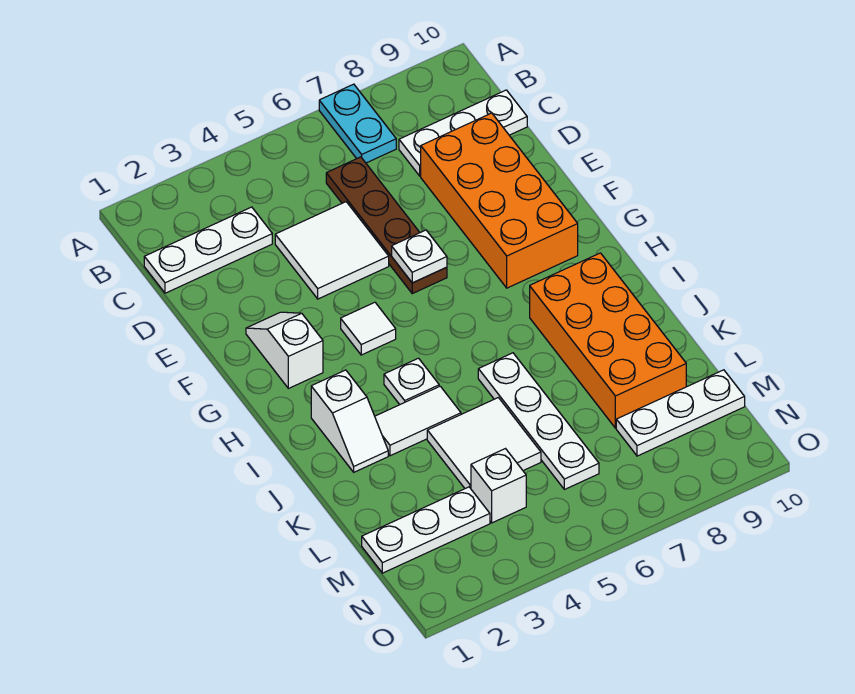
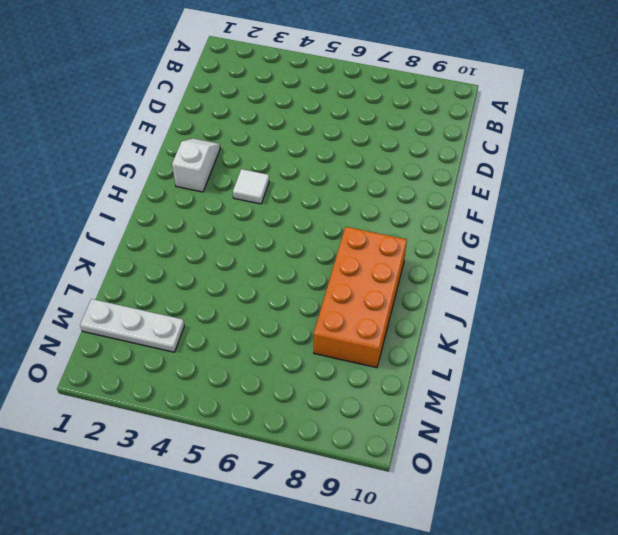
none -> cyan plate A7:B7 level 1
none -> white plate C1:C3 level 1
none -> brown plate C6:F6 level 1

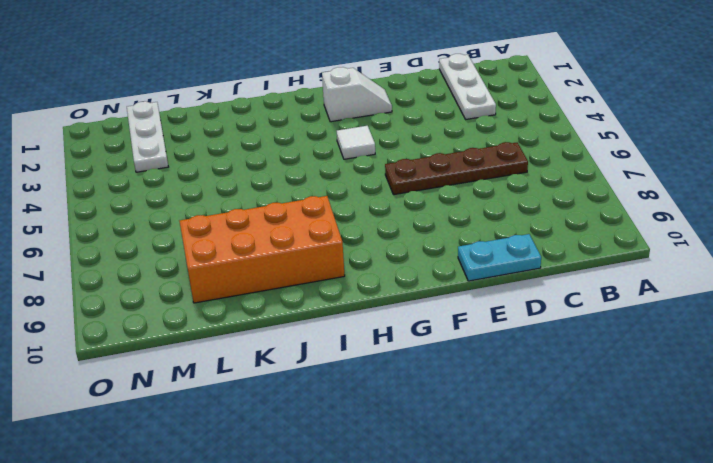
cyan plate D10:E10 level 1 -> cyan plate A7:B7 level 1
none -> white plate C8:C10 level 1
none -> white tile D4:E5 level 1
none -> orange brick D8:G9 level 1

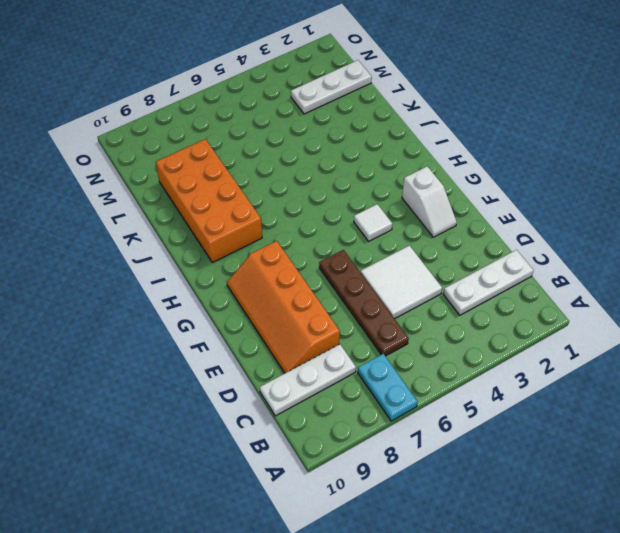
orange slope D8:G9 level 1 top 8 -> orange brick D8:G9 level 1
none -> white slope I2:J2 level 1 top I
none -> white plate I4 level 1
none -> white tile J3:J4 level 1

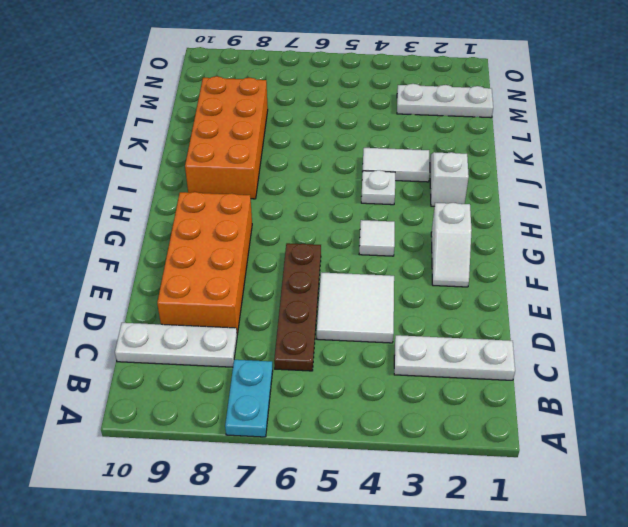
none -> white plate J6:M6 level 1
none -> white tile K4:L5 level 1
none -> white brick M4 level 1

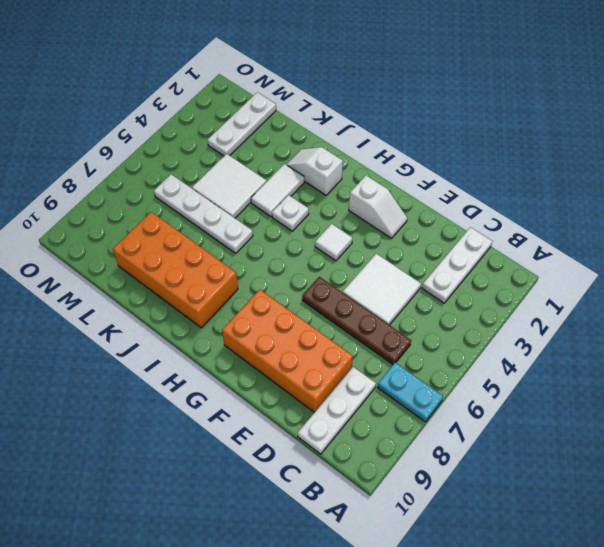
none -> white brick M4 level 1
none -> white plate M8:M10 level 1
none -> white plate F6 level 2

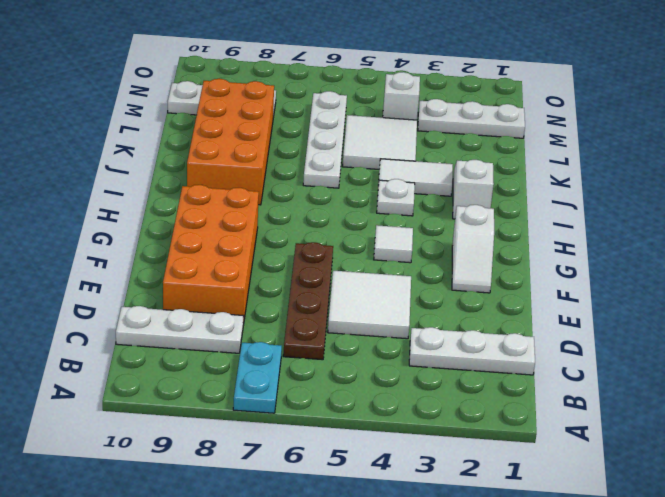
none -> white plate F6 level 2

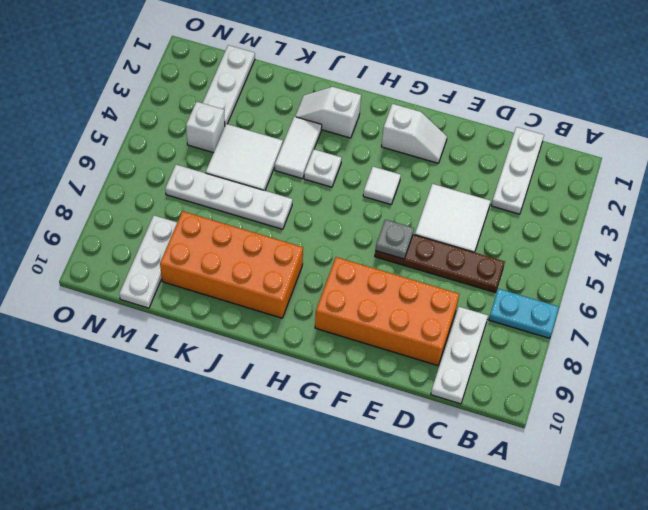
grey plate F6 level 2 -> white plate F6 level 2

